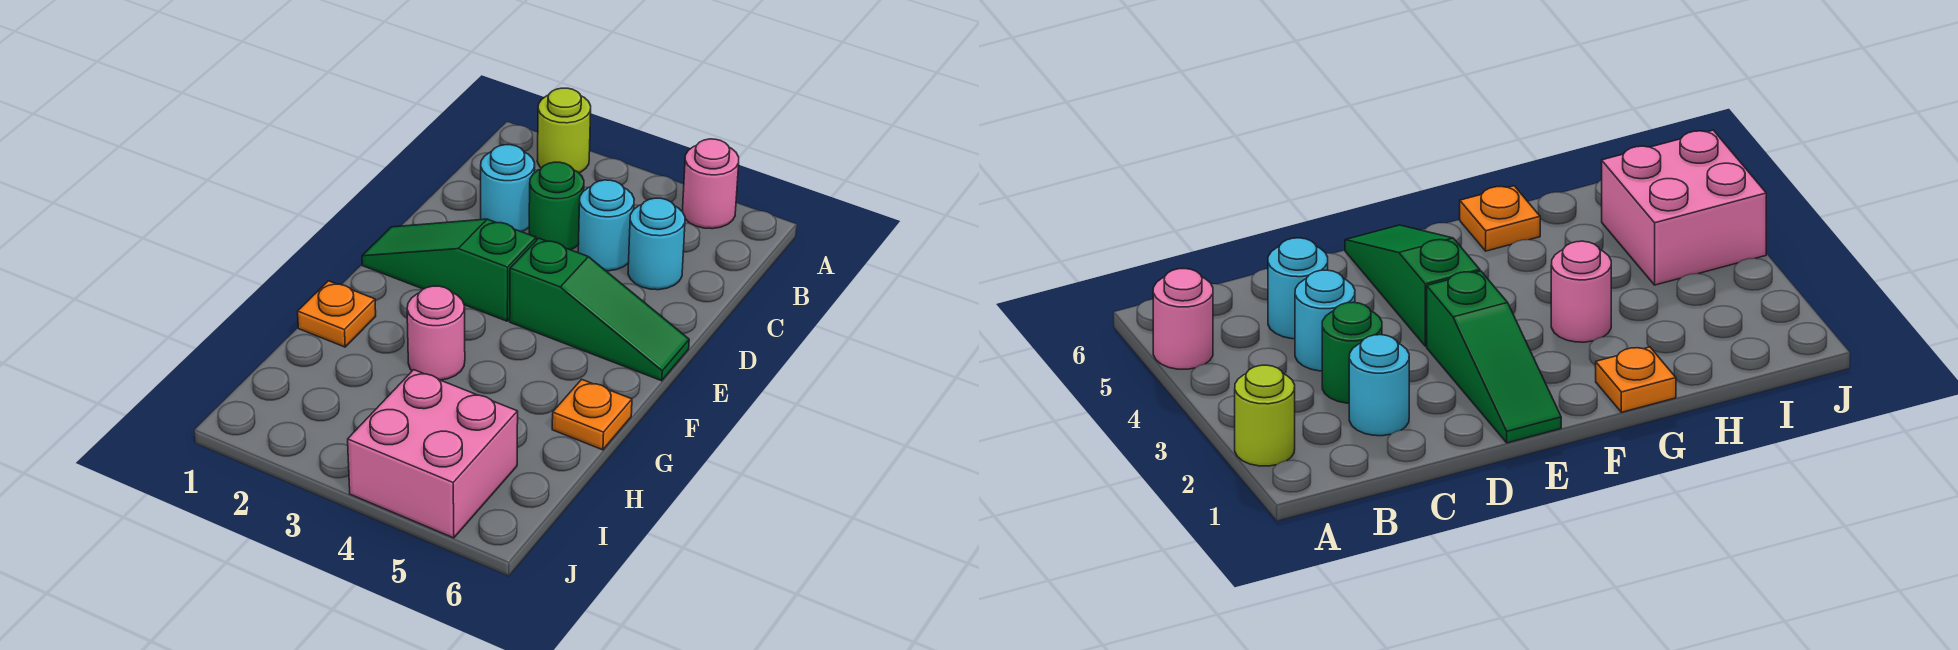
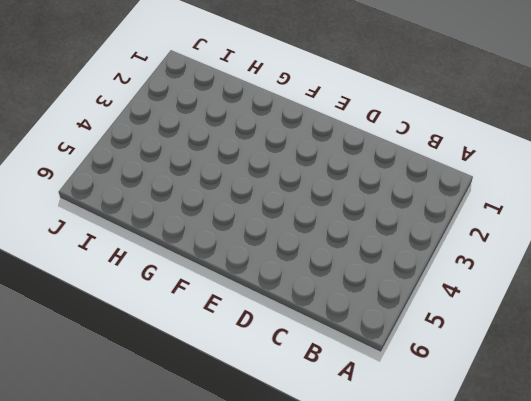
none -> lime round brick A2 level 1
none -> pink round brick A5 level 1
none -> cyan round brick C2 level 1

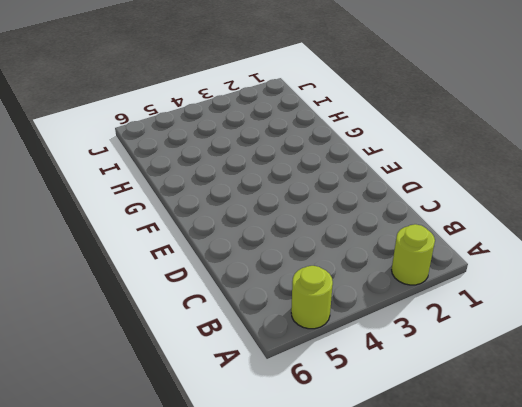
lime round brick A5 level 1 -> pink round brick A5 level 1
none -> cyan round brick C2 level 1
none -> green round brick C3 level 1
none -> cyan round brick C4 level 1

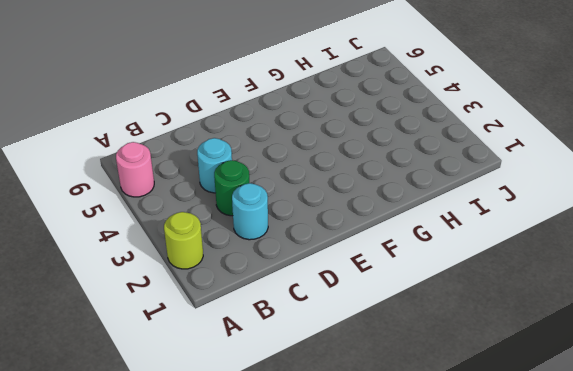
none -> cyan round brick C5 level 1
none -> green slope E1:E3 level 1 top 3
none -> green slope E4:E6 level 1 top 4

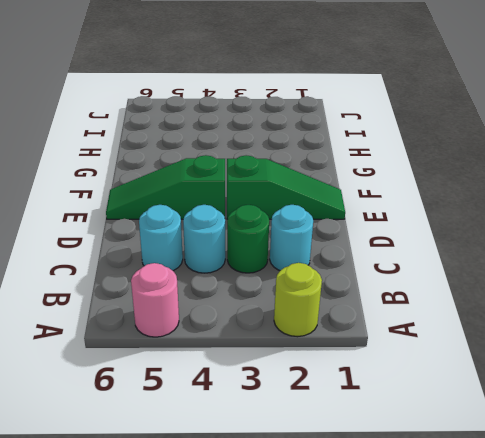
none -> orange plate G1 level 1
none -> pink round brick G3 level 1
none -> orange plate G6 level 1

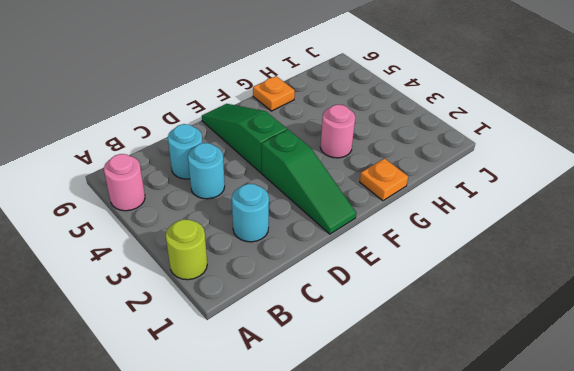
none -> green round brick C3 level 1
none -> pink brick I4:J5 level 1

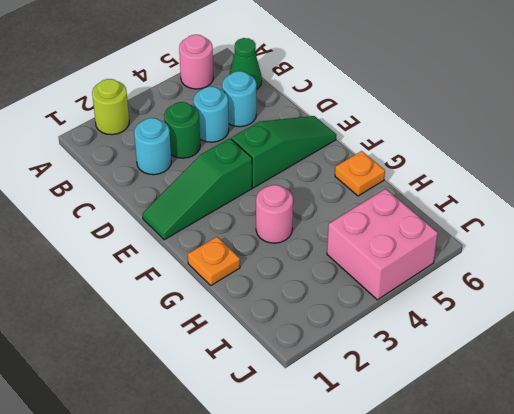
green cone B6 level 1 -> none

